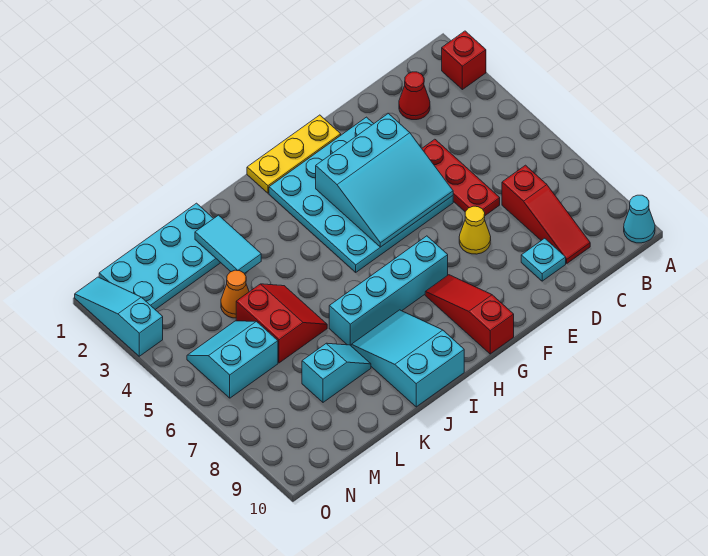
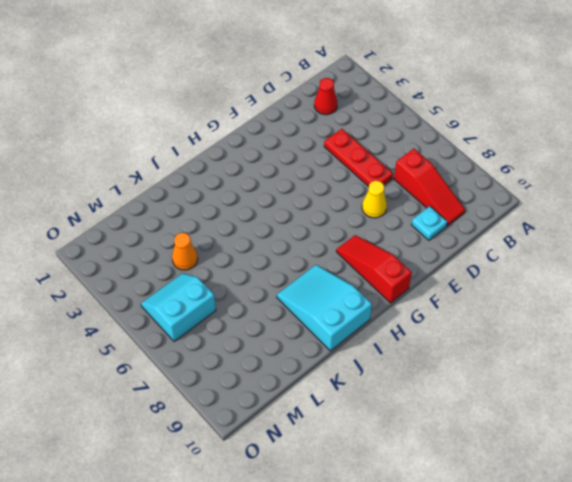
none -> red brick A2 level 1
none -> cyan cone A10 level 1
none -> cyan plate E2:H5 level 1

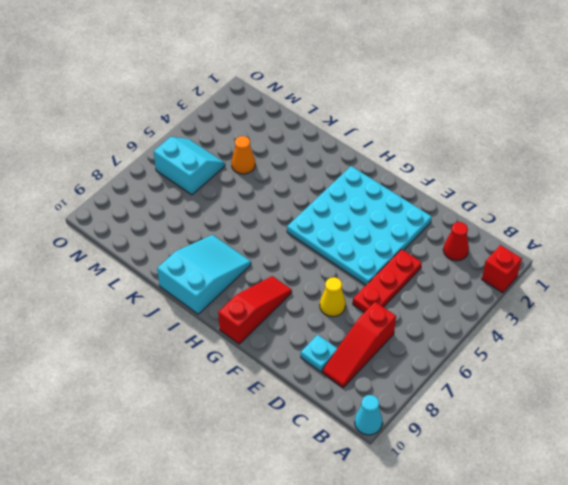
none -> yellow plate F1:H1 level 1
none -> cyan brick G7:J7 level 1
none -> cyan plate K1:N2 level 1

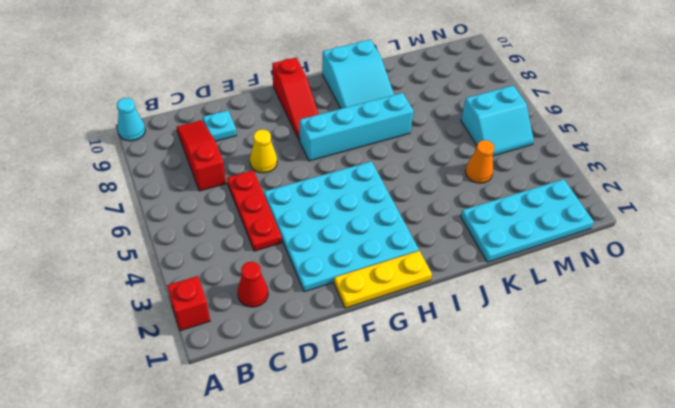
none -> red slope K5:L6 level 1 top L
none -> cyan slope K8:L8 level 1 top L
none -> cyan slope O1:O3 level 1 top 3

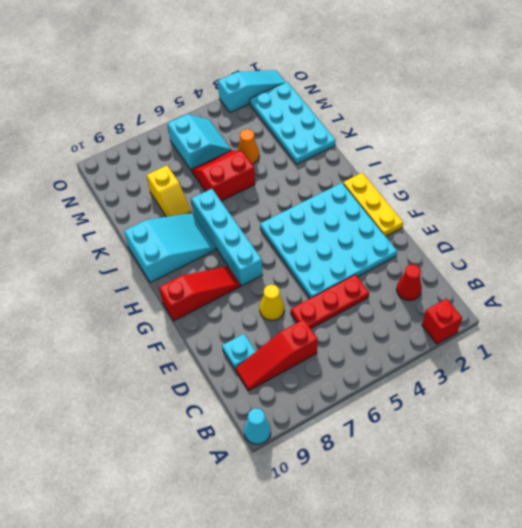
red slope K5:L6 level 1 top K -> red slope K5:L6 level 1 top L
yellow slope K8:L8 level 1 top L -> cyan slope K8:L8 level 1 top L
none -> cyan slope E3:G5 level 2 top 3
none -> cyan tile K2:K3 level 2

